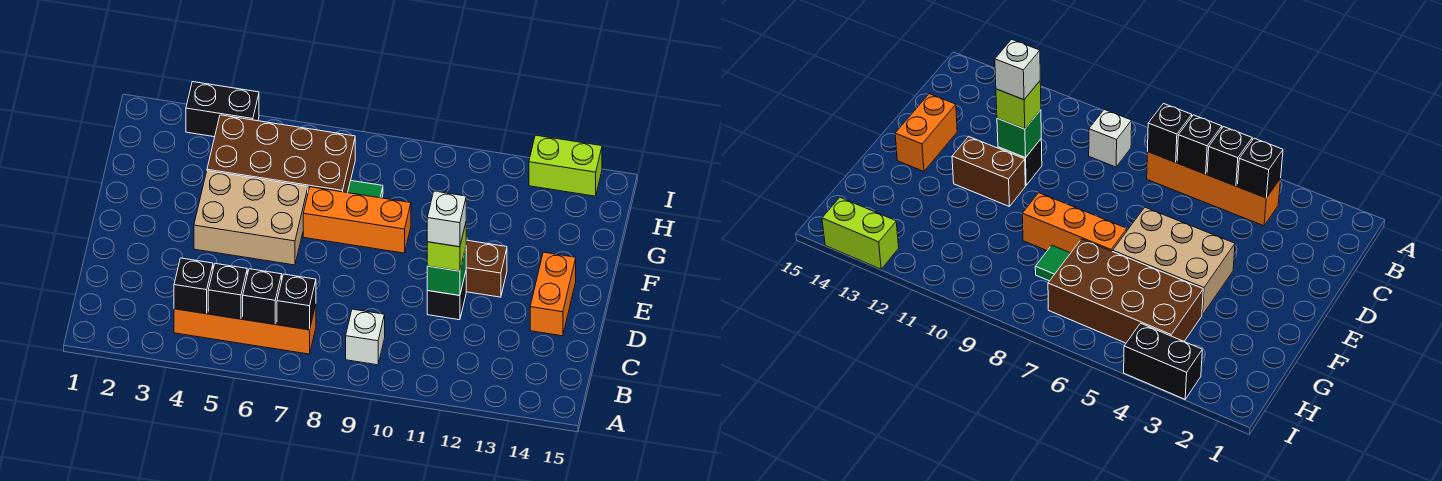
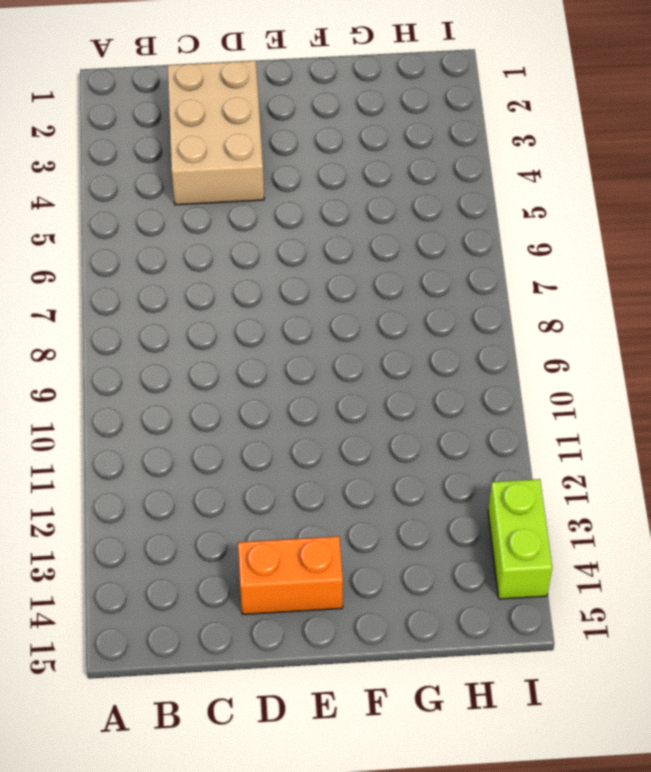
tan brick C2:D4 level 1 -> tan brick E4:F6 level 1
none -> orange brick B4:B7 level 1
none -> white brick B9 level 1
none -> black brick D11 level 1

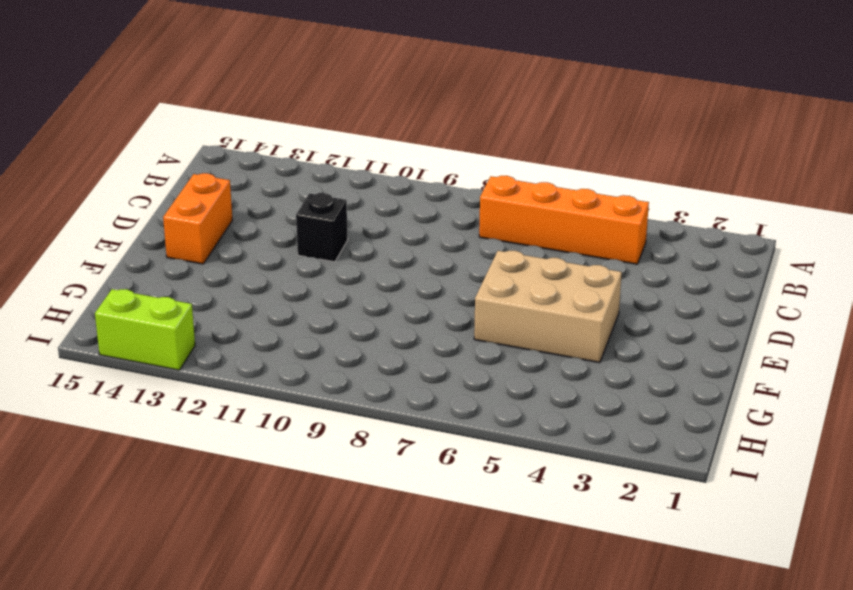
none -> white brick B9 level 1
none -> brown brick E11:E12 level 1
none -> orange brick F7:F9 level 1

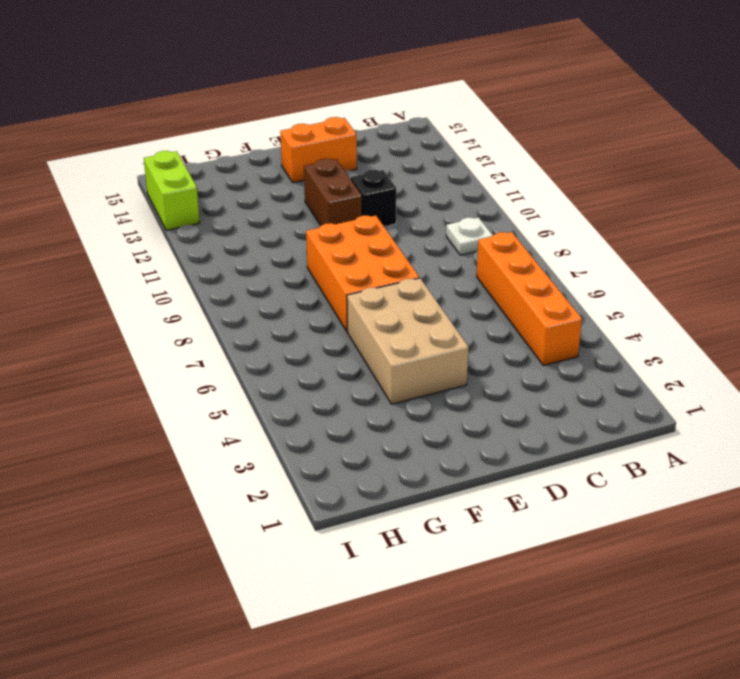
white plate B9 level 1 -> white brick B9 level 1
orange brick E7:F9 level 1 -> orange brick F7:F9 level 1
none -> brown brick G4:H7 level 1
none -> green tile G8 level 1
none -> black brick I3:I4 level 1

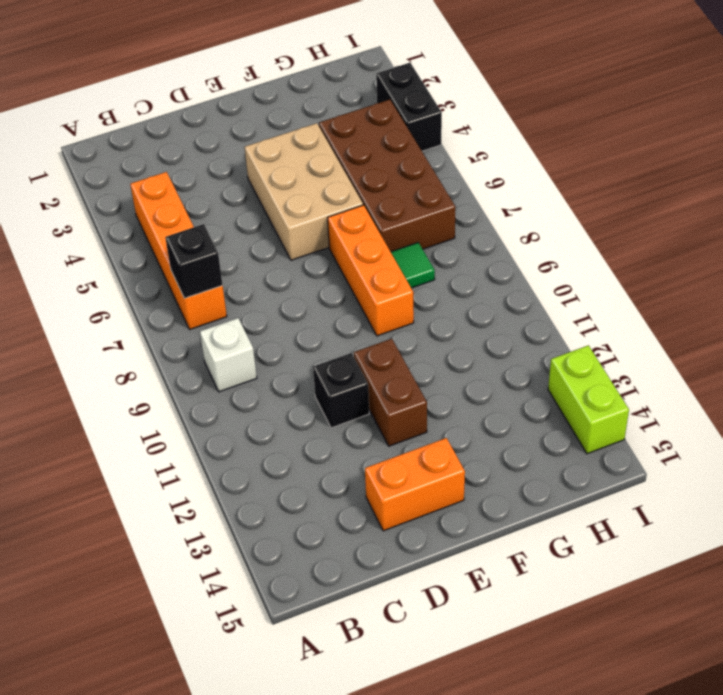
none -> black brick B4 level 2
none -> black brick B5 level 2
none -> black brick B6 level 2

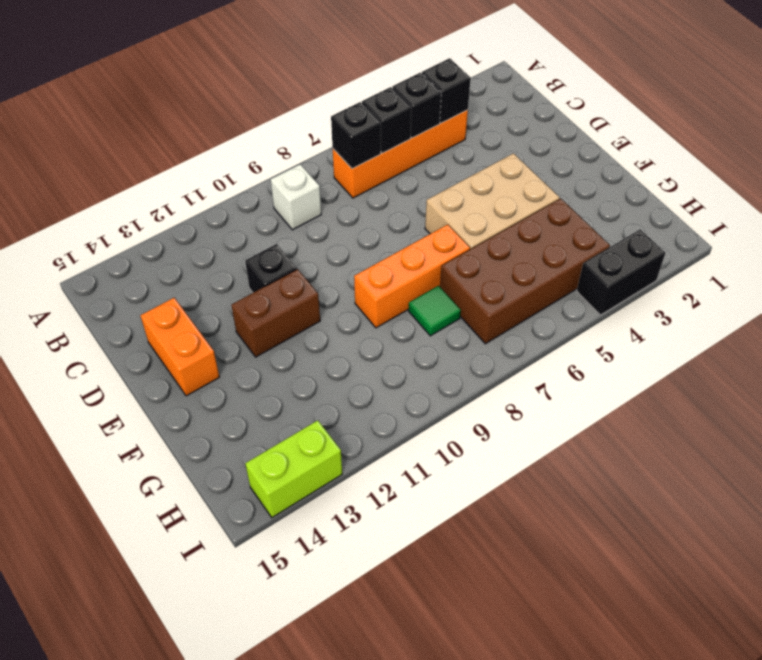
none -> green brick D11 level 2
none -> lime brick D11 level 3
none -> white brick D11 level 4

